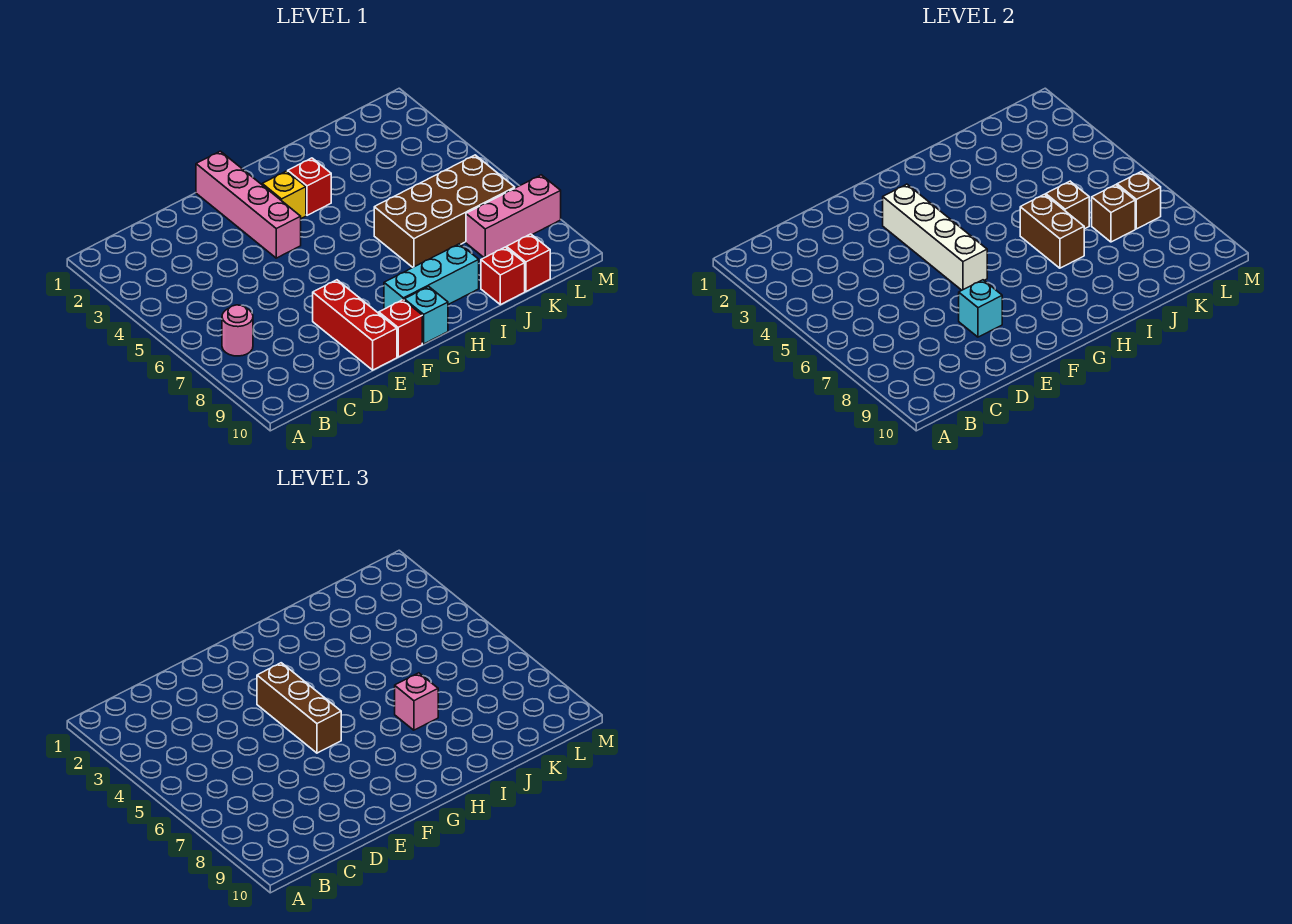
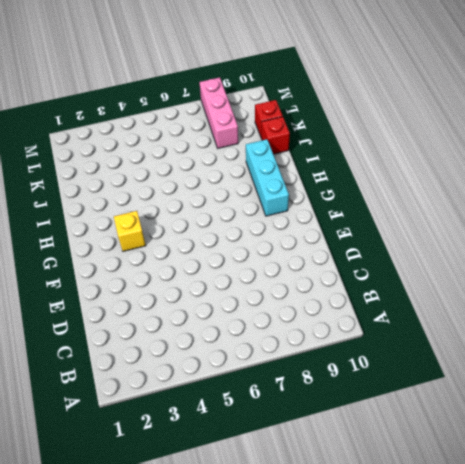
none -> pink round brick B7 level 1
none -> red brick E8:E10 level 1
none -> pink brick F1:F4 level 1

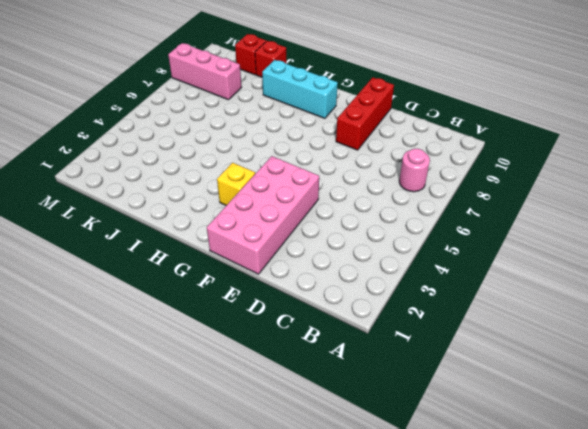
pink brick E1:F4 level 1 -> pink brick F1:F4 level 1
none -> red brick F10 level 1
none -> cyan brick G10 level 1
none -> red brick H3 level 1

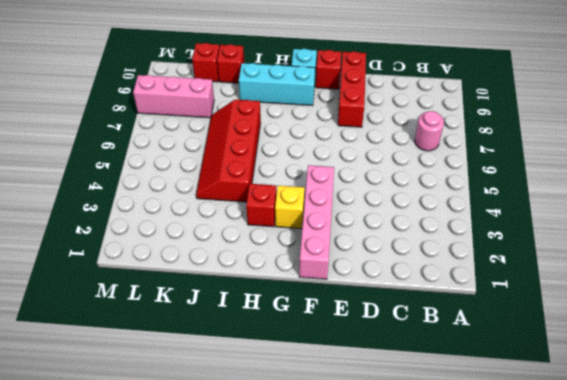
red slope I4:J7 level 1 top I -> brown brick I6:L7 level 1
none -> cyan brick E8 level 2
none -> white brick F3:F6 level 2
none -> brown brick I6:I7 level 2

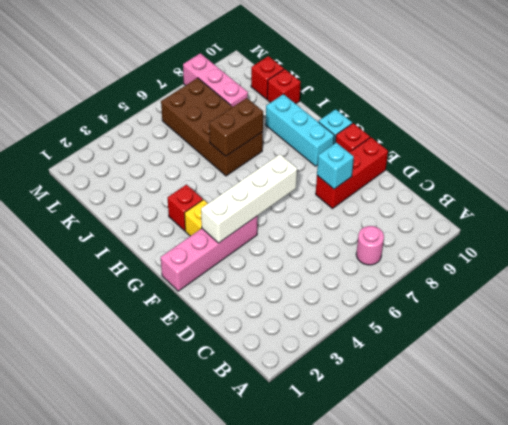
none -> brown brick J6 level 2
none -> brown brick K7 level 2
none -> brown brick L7 level 2

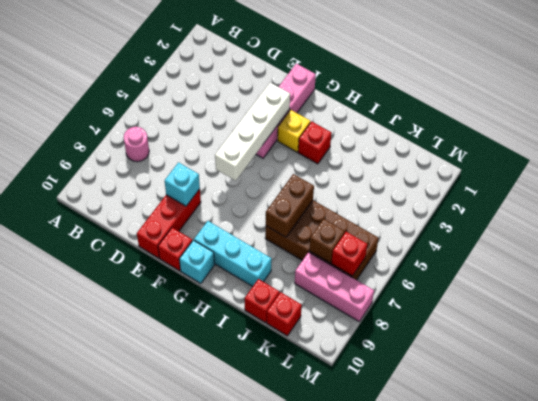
red brick L7 level 2 -> brown brick L7 level 2
none -> brown brick J6 level 2
none -> brown brick F4:F6 level 3
none -> pink brick I7 level 3

